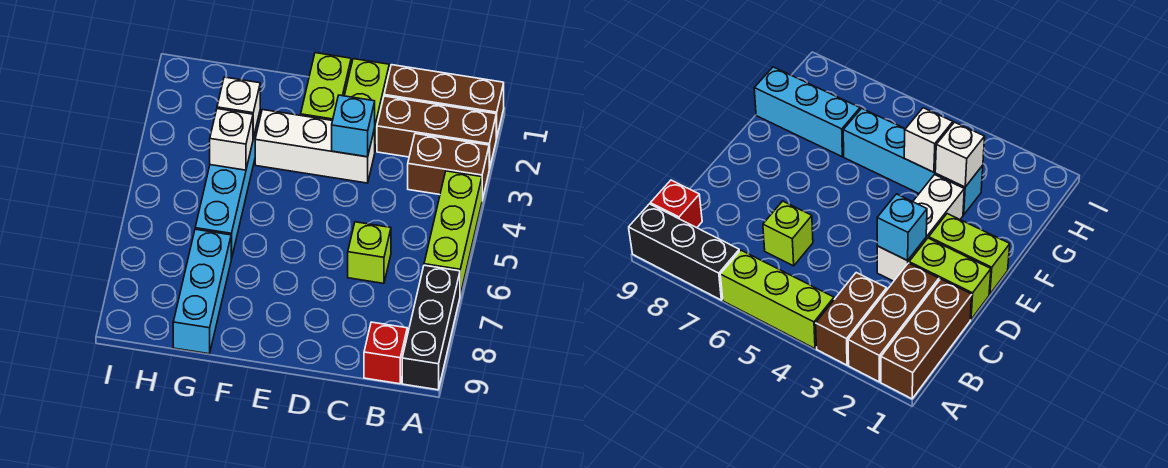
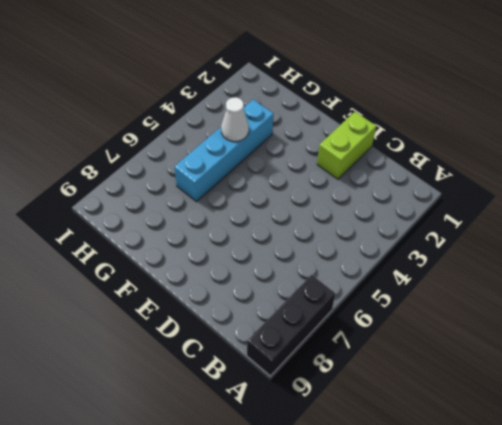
white cone G4 level 2 -> white brick G4 level 2
none -> brown brick A1:C1 level 1
none -> brown brick A2:C2 level 1
none -> brown brick A3:B3 level 1

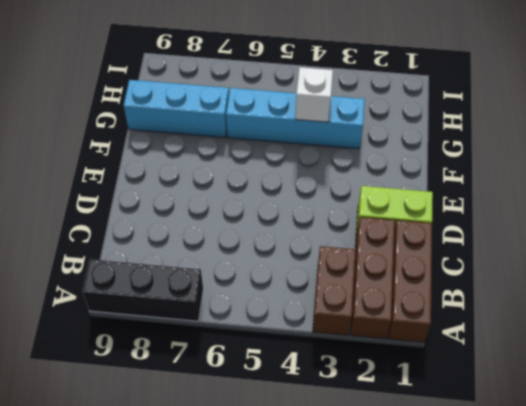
none -> lime brick A4:A6 level 1
none -> red brick B9 level 1
none -> lime brick C6 level 1

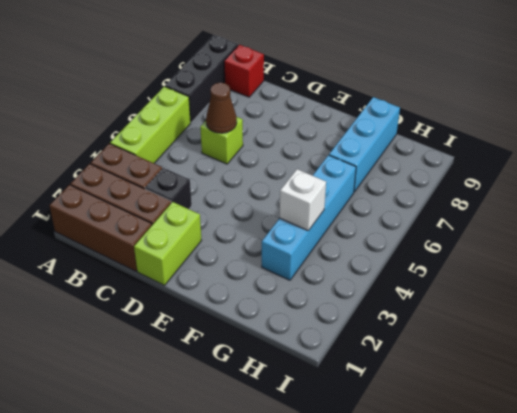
black brick C3 level 1 -> none
brown cone C6 level 2 -> none
none -> white brick D3:F3 level 1
none -> lime brick E1:E2 level 1
none -> cyan brick D3 level 2

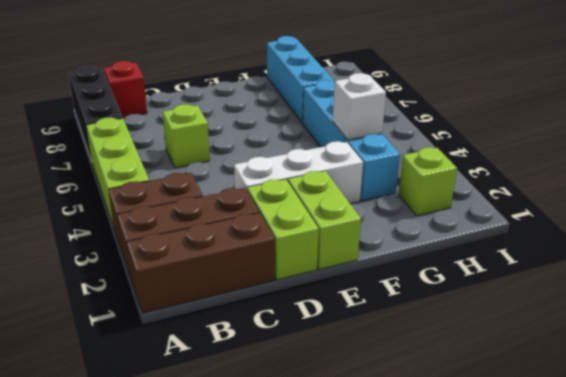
lime brick H2 level 1 -> none
none -> cyan brick D3 level 2
none -> white brick G3 level 2

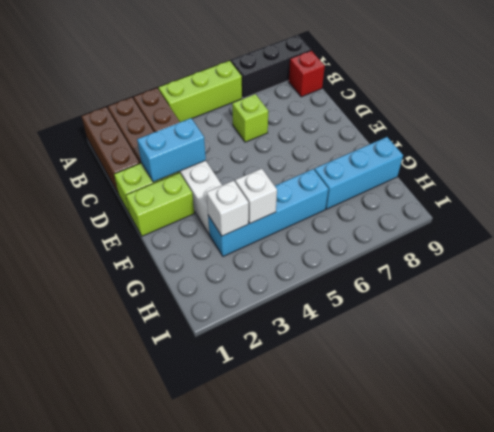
cyan brick D2:D3 level 2 -> cyan brick D3 level 2

